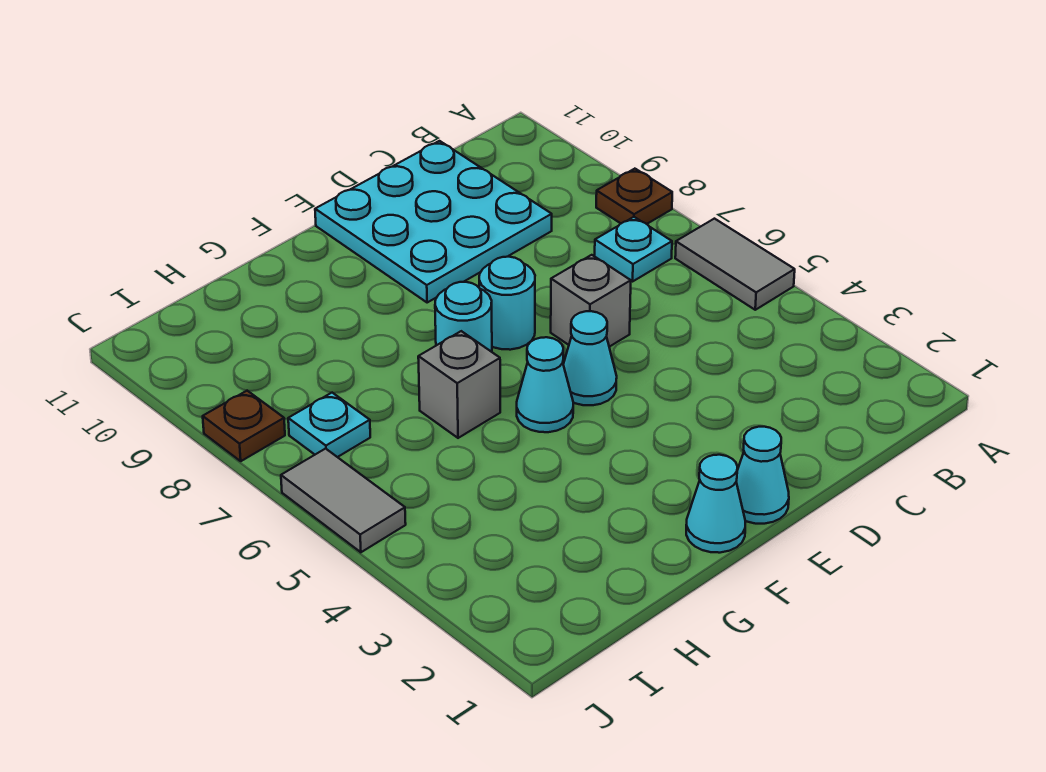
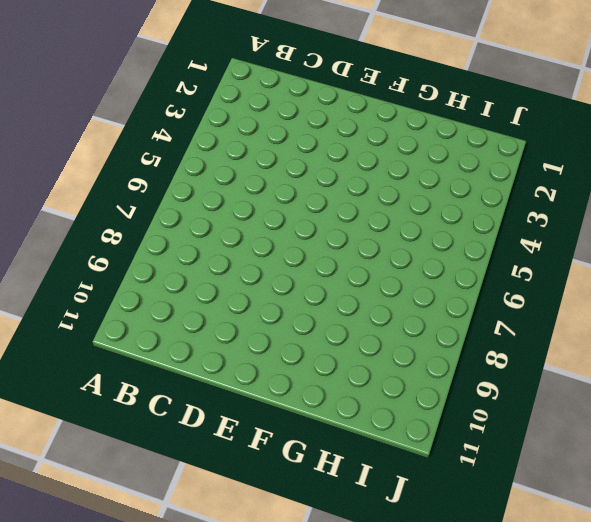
none -> grey tile A5:A6 level 1
none -> brown plate A8 level 1
none -> cyan plate B7 level 1

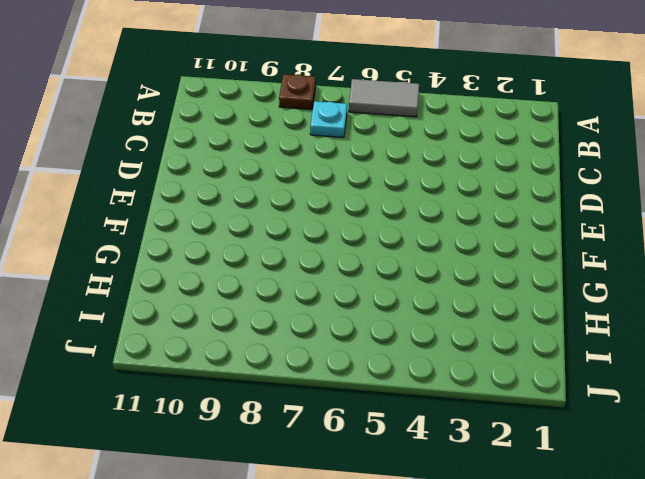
none -> cyan plate C9:E11 level 1
none -> grey brick D6 level 1
none -> cyan cone E1 level 1

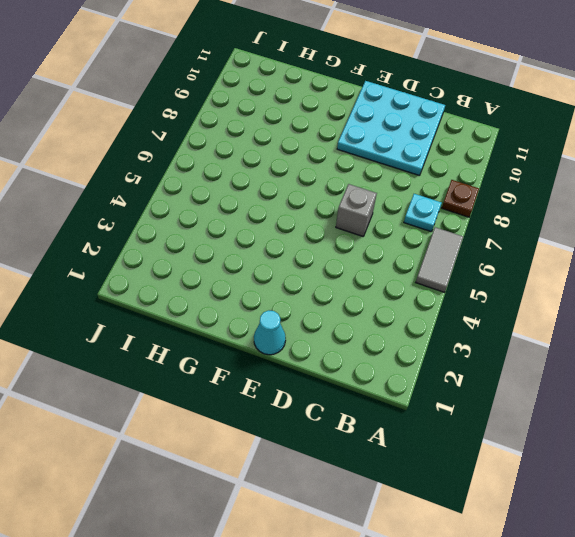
none -> cyan cone E5 level 1
none -> cyan round brick E7 level 1
none -> cyan cone F1 level 1

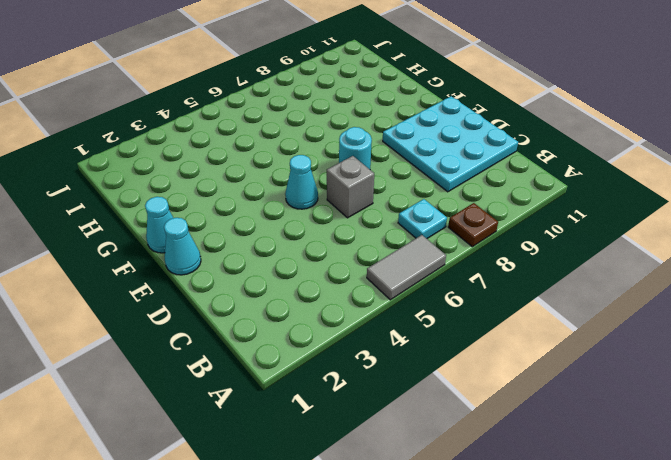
none -> cyan cone F5 level 1
none -> cyan round brick F7 level 1
none -> grey brick G6 level 1

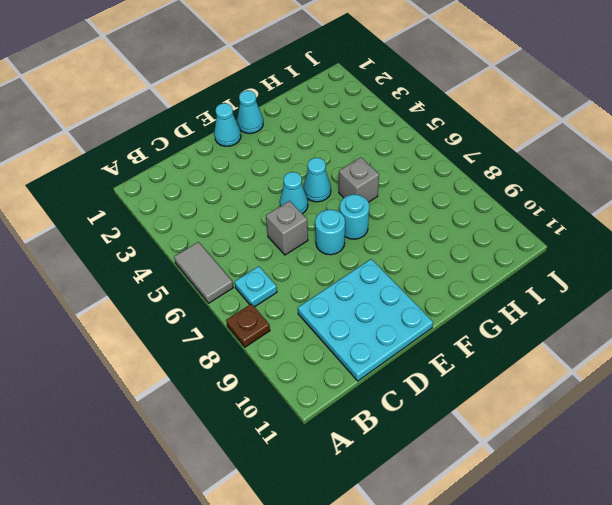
none -> cyan plate I7 level 1
none -> grey tile J5:J6 level 1
none -> brown plate J8 level 1

